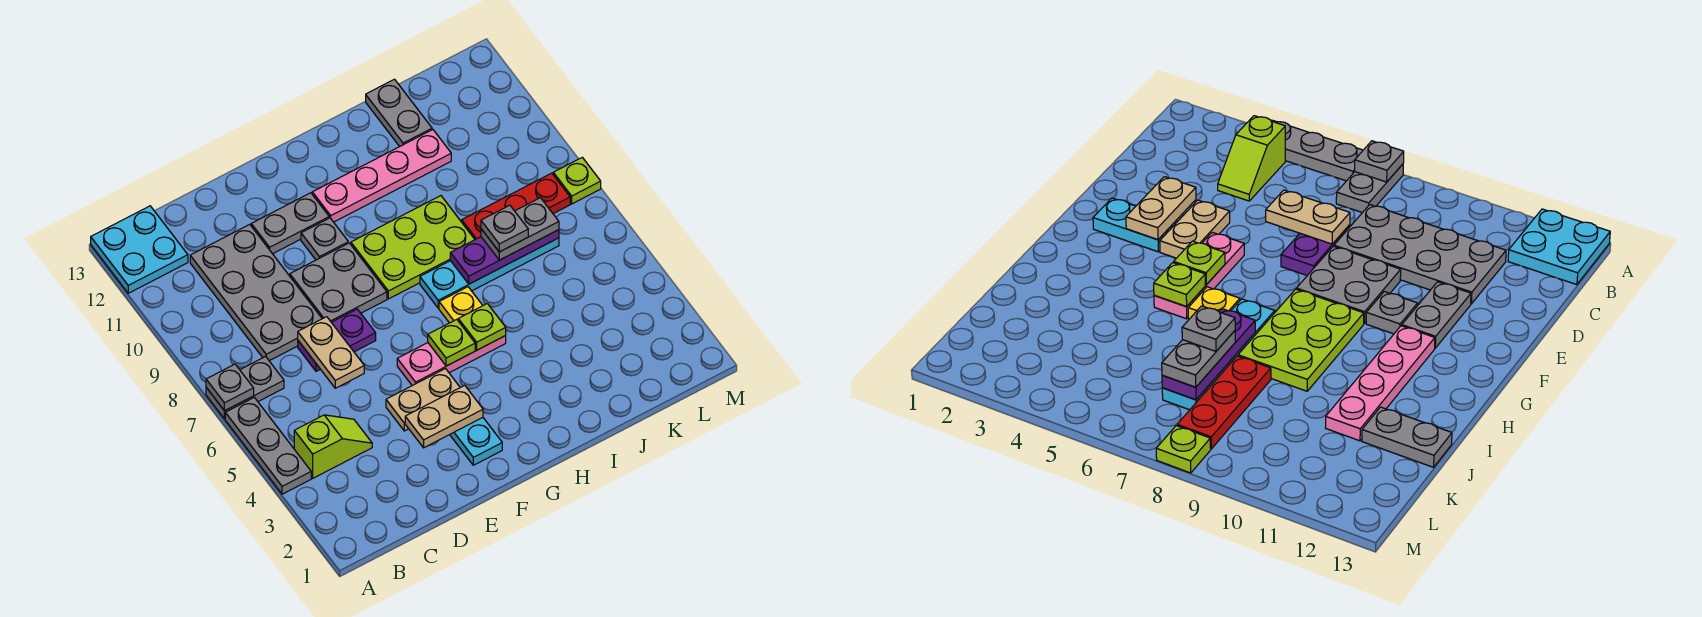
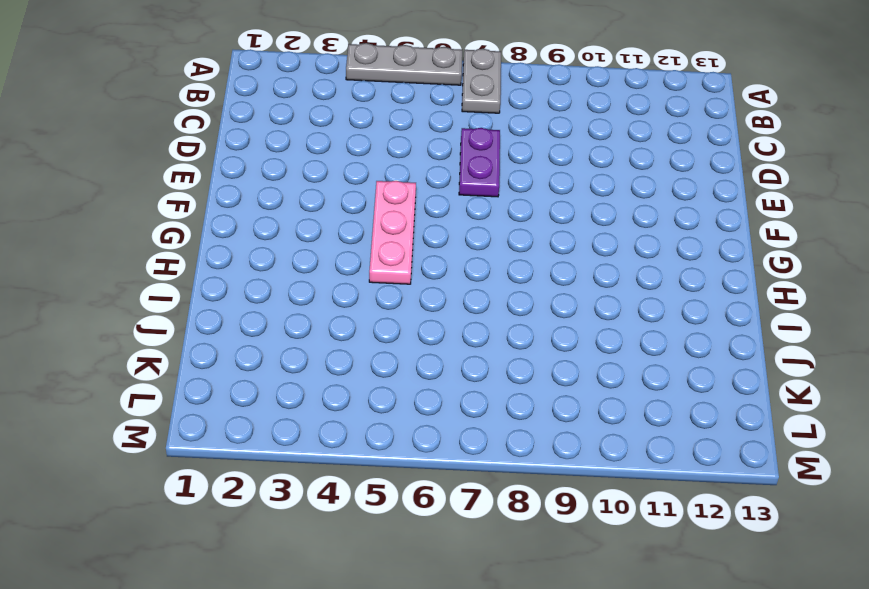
none -> cyan plate A12:B13 level 1
none -> lime slope B4:C4 level 1 top B
none -> grey plate C8:D11 level 1

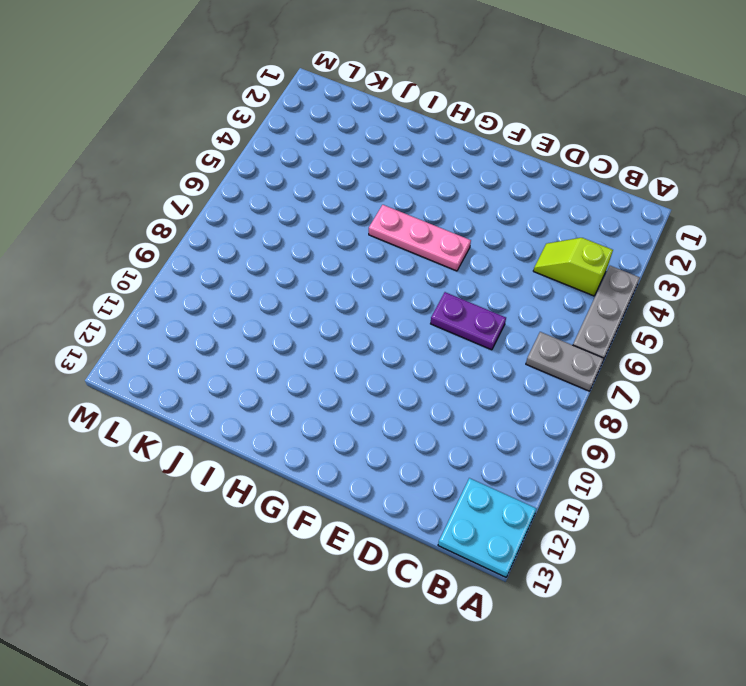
none -> grey plate C8:D11 level 1
none -> tan plate E4:F4 level 1
none -> grey plate E8:F9 level 1

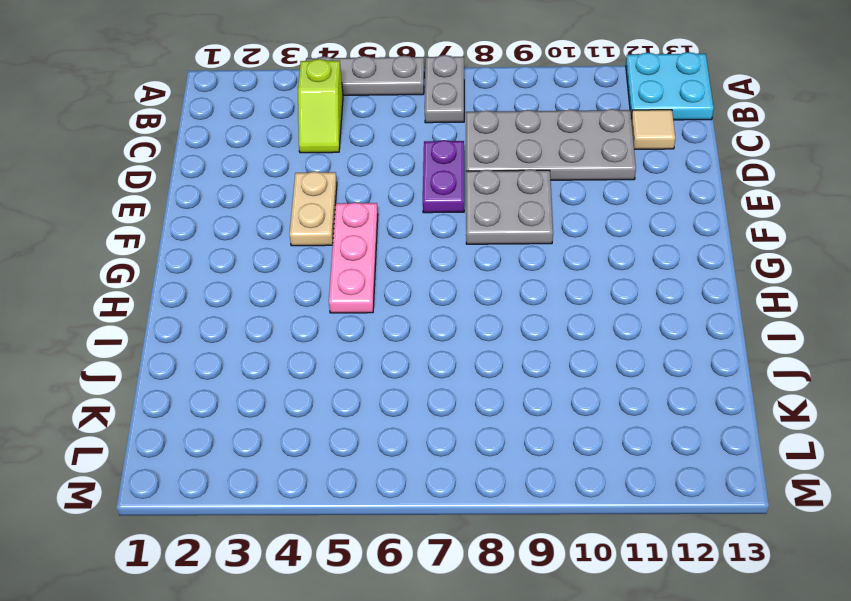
tan tile C12 level 1 -> none
none -> grey plate E11:F11 level 1
none -> cyan plate F2:F3 level 1
none -> grey plate F10 level 1

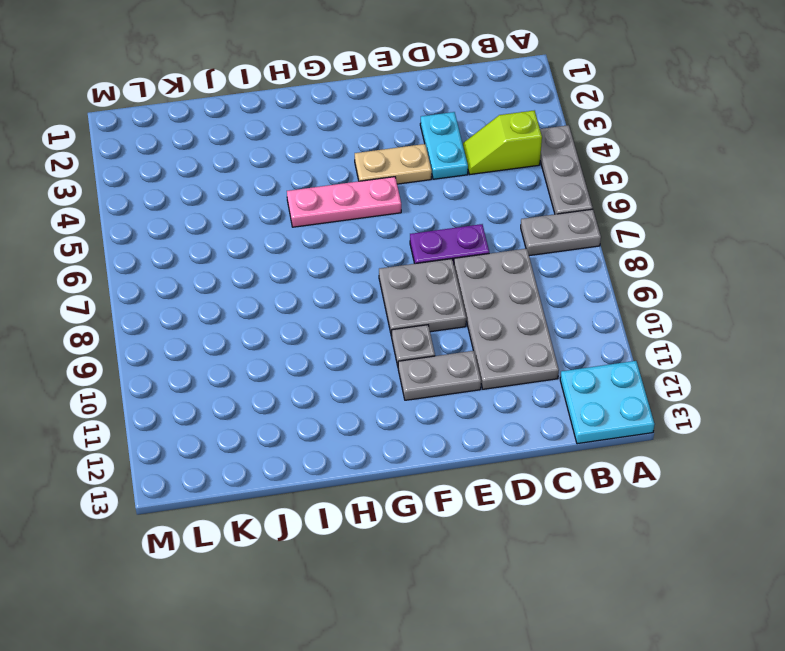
cyan plate D3:D4 level 1 -> cyan plate F2:F3 level 1
none -> lime plate G8:I9 level 1
none -> pink plate G11:J11 level 1
none -> yellow plate H6 level 1

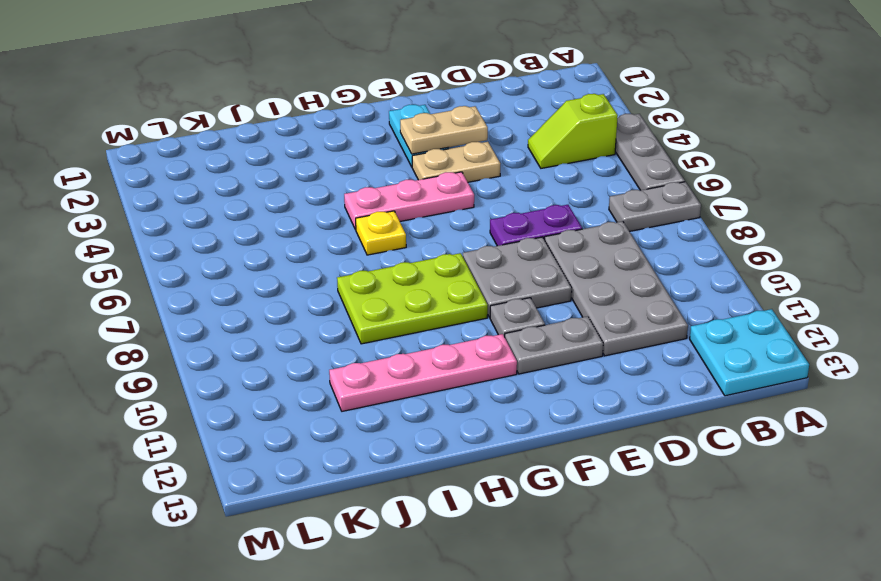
none -> cyan plate H7:K7 level 1
none -> red plate J8:L8 level 1
none -> grey plate J12:J13 level 1

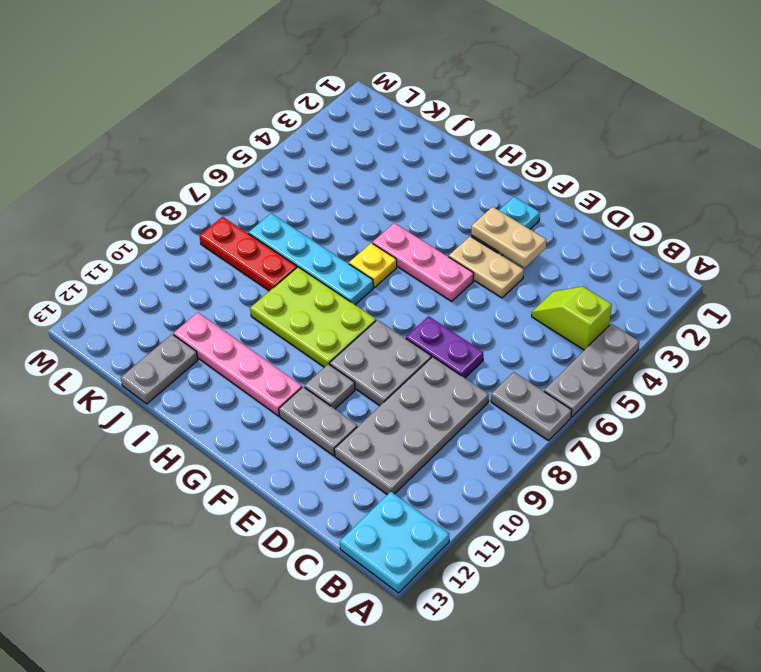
none -> lime plate M8 level 1
none -> grey plate A7 level 2
none -> tan plate D6:D7 level 2

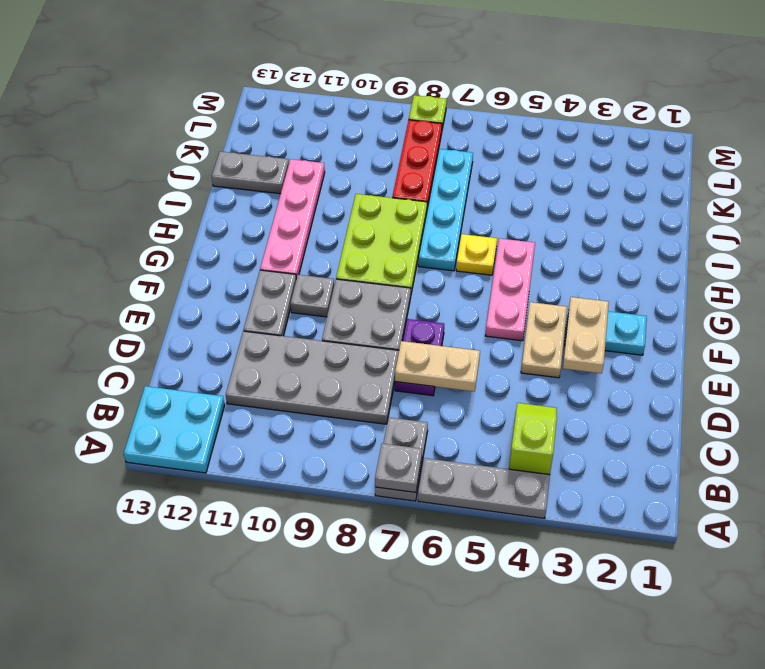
none -> lime plate G5 level 2
none -> lime plate H5 level 2
none -> purple plate I7:K7 level 2

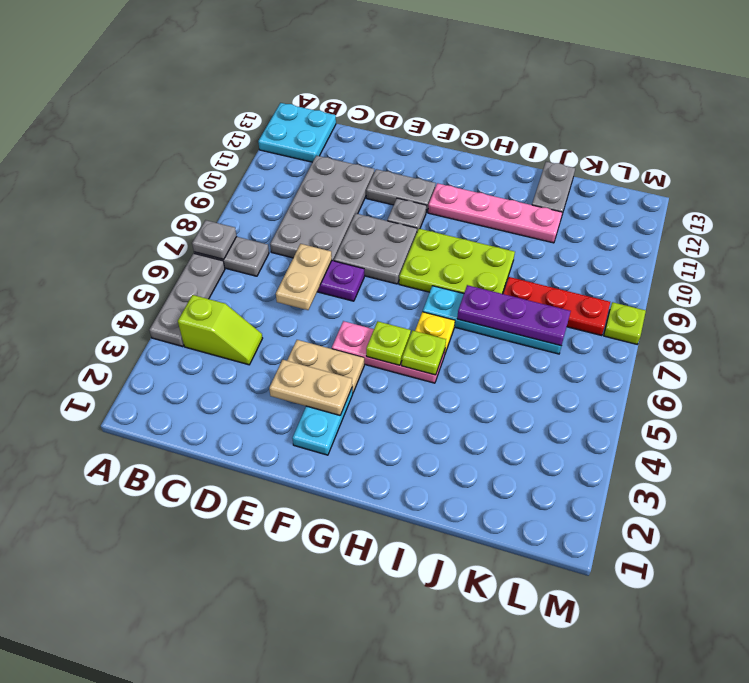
none -> grey plate J7:K7 level 3
none -> grey plate J7 level 4

